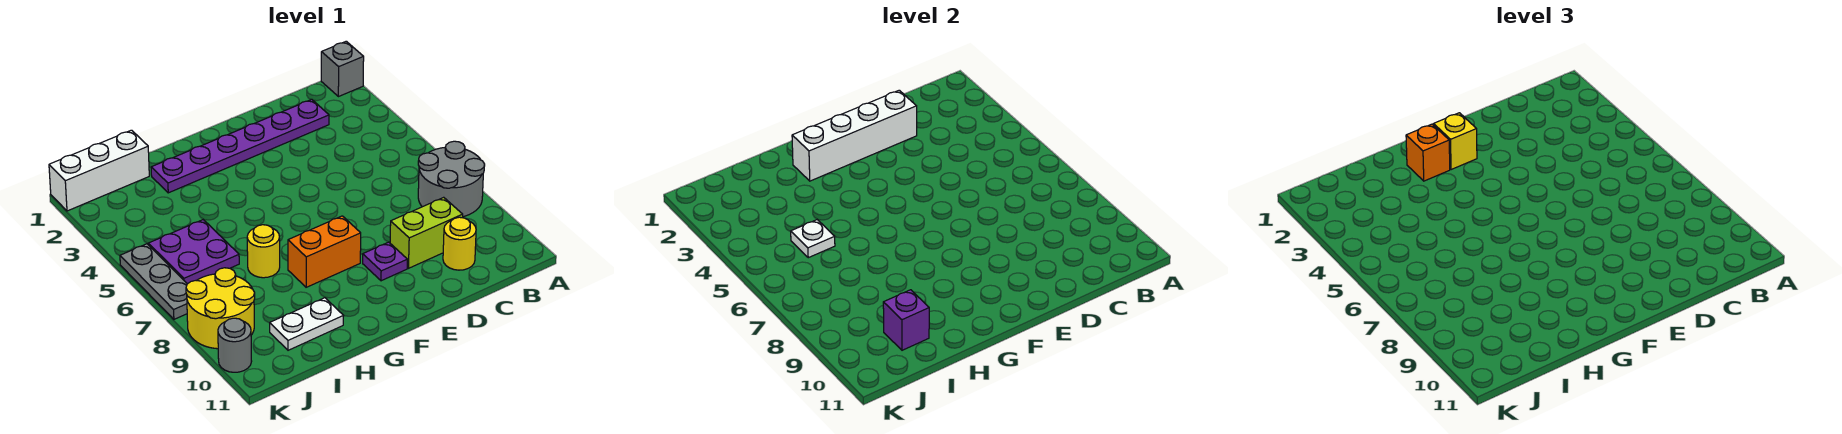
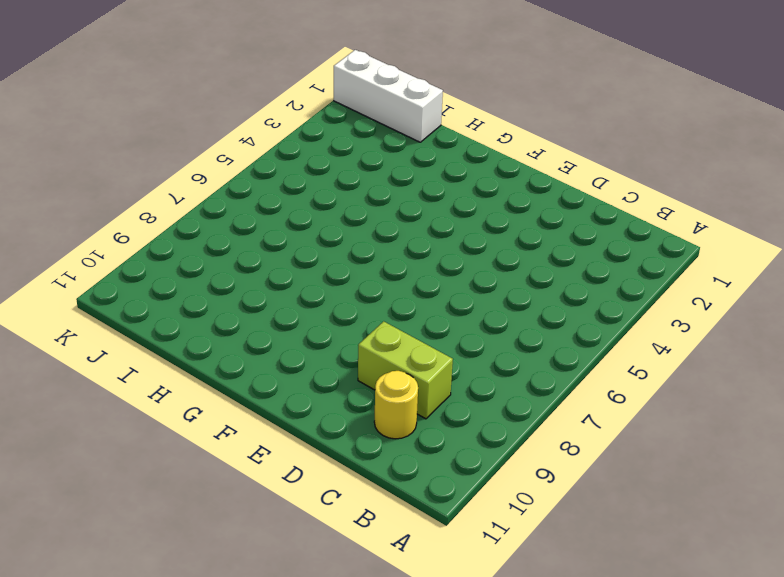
none -> grey brick A1 level 1
none -> grey round brick A7:B8 level 1
none -> purple plate C2:H2 level 1

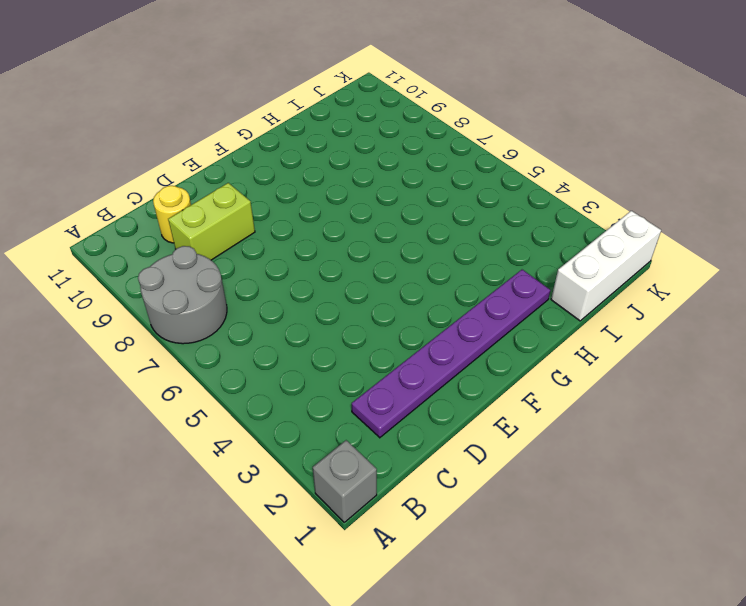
none -> purple plate E9 level 1
none -> orange brick F8:G8 level 1
none -> yellow round brick H7 level 1

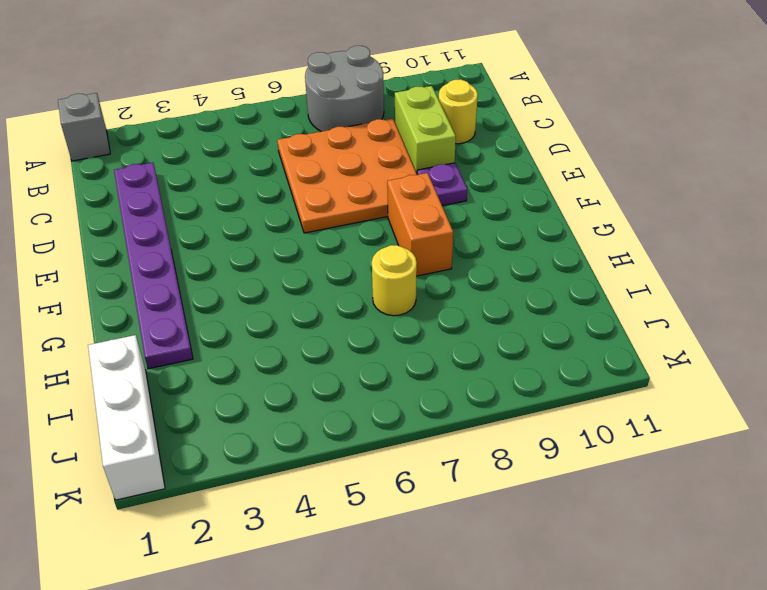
orange plate C6:E8 level 1 -> none
none -> white plate H10:I10 level 1
none -> purple plate I5:J6 level 1
none -> yellow round brick J8:K9 level 1

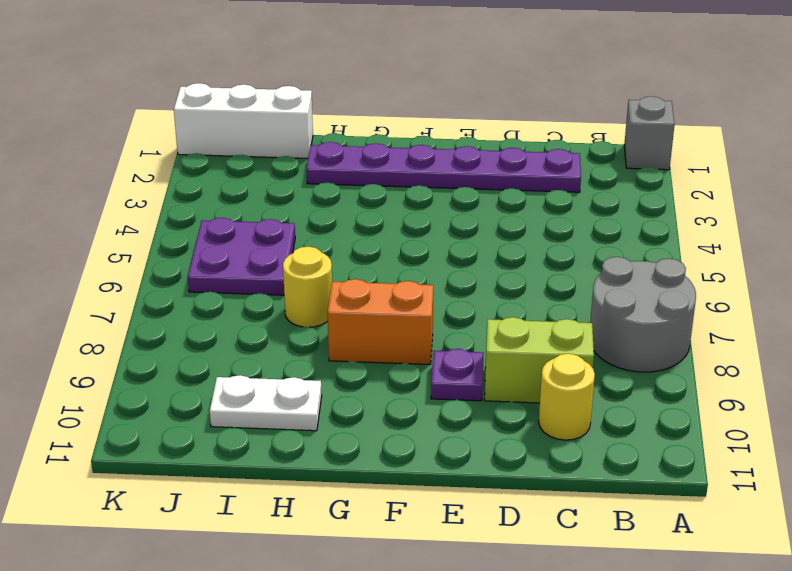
none -> yellow round brick J8:K9 level 1
none -> grey plate K5:K7 level 1
none -> grey round brick K10 level 1

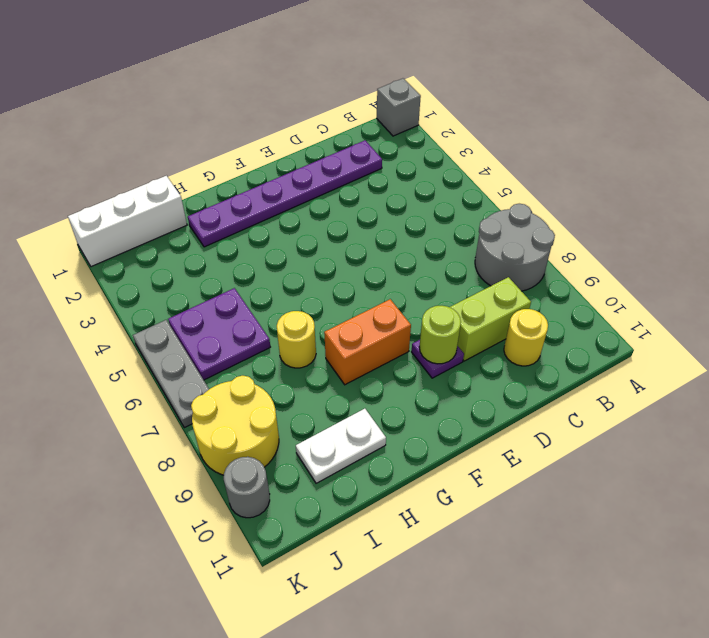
lime round brick E9 level 2 -> none
none -> white brick D2:G2 level 2
none -> white plate I5 level 2
none -> purple brick I10 level 2

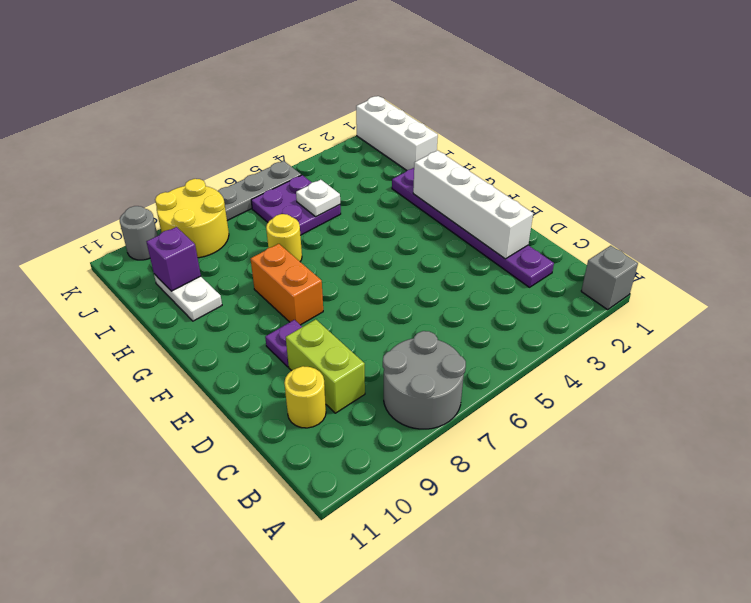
none -> yellow brick F2 level 3
none -> orange brick G2 level 3

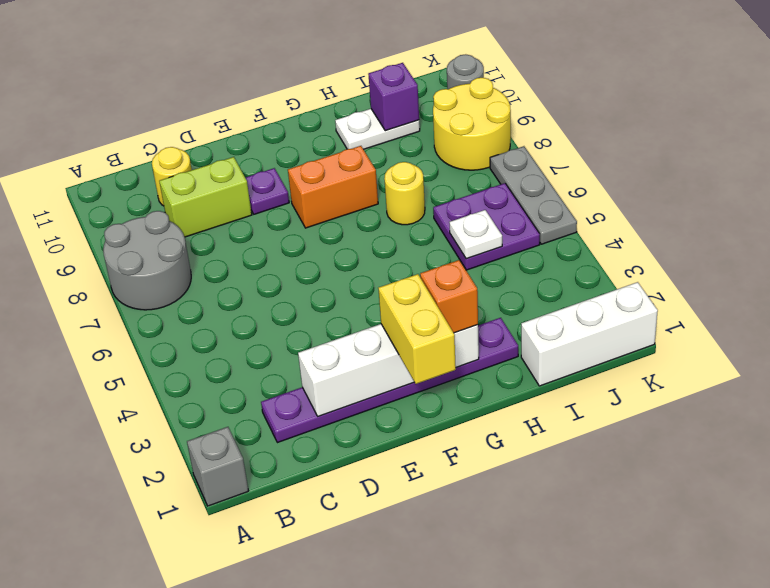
yellow brick F1:F2 level 3 -> yellow brick F2 level 3

